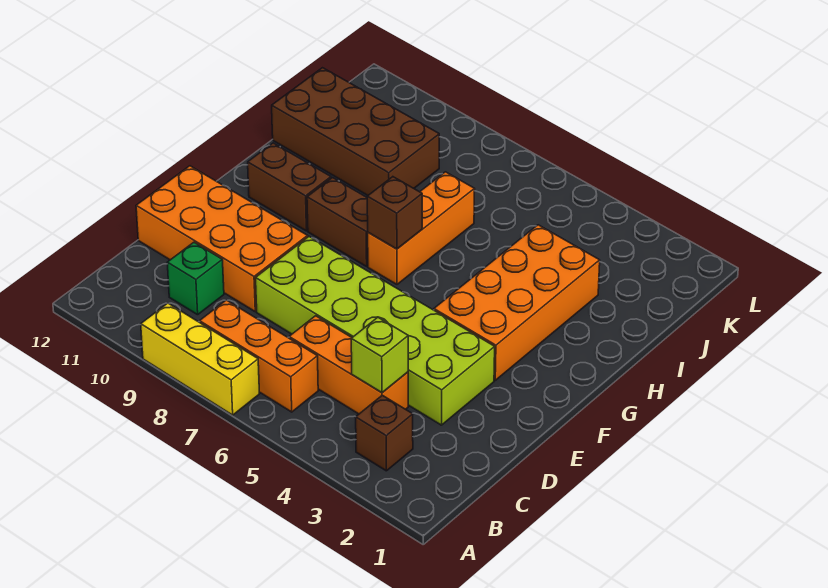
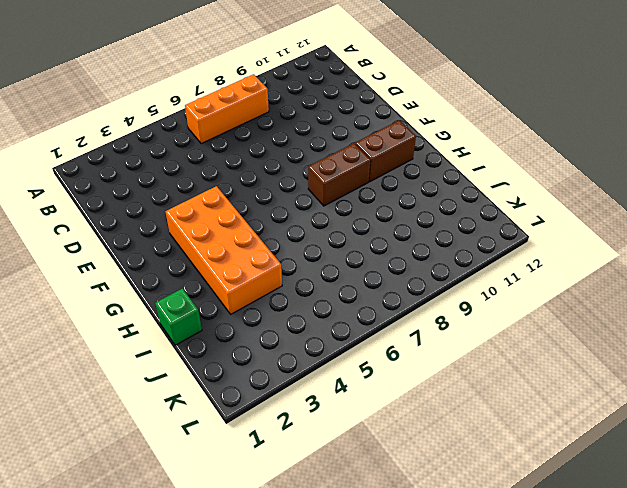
green brick I1 level 1 -> green brick C10 level 1
none -> yellow brick A7:A9 level 1
none -> brown brick B3 level 1
none -> orange brick C4:C6 level 1

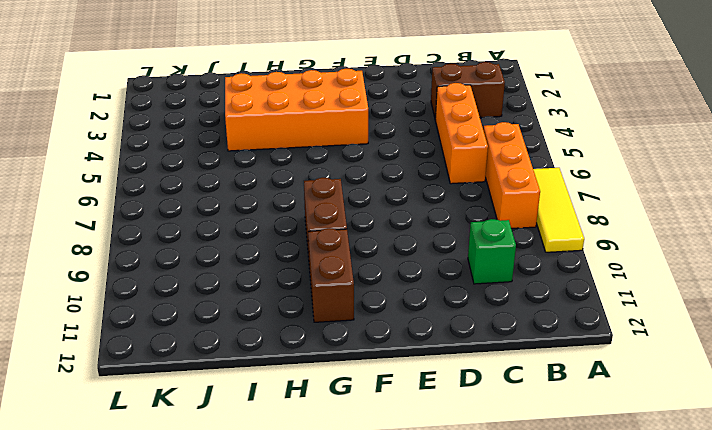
yellow tile A7:A9 level 1 -> yellow brick A7:A9 level 1
brown brick B3:C3 level 1 -> brown brick B3 level 1
none -> lime brick D3:E8 level 1
none -> orange brick D9:E12 level 1
none -> orange brick G7:I7 level 1

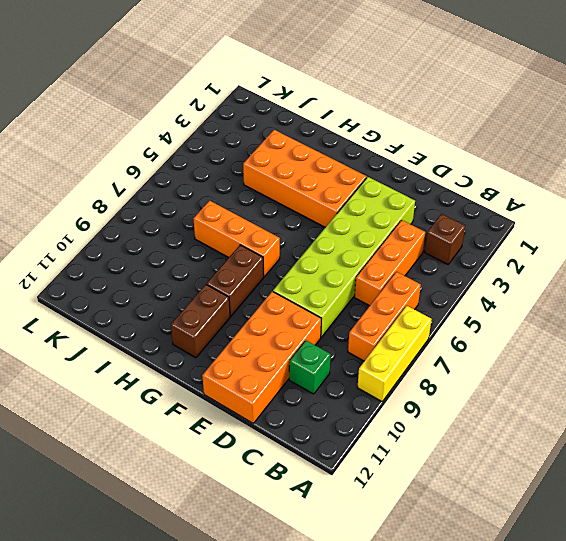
none -> brown brick I9:J12 level 1
none -> lime brick C4 level 2
none -> brown brick G7 level 2

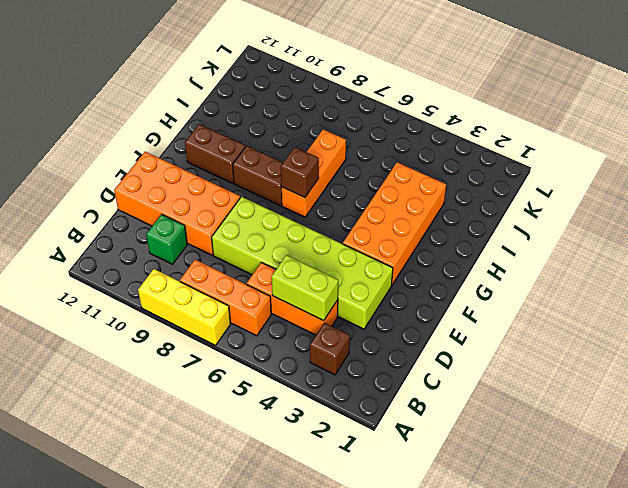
lime brick C4:C5 level 2 -> lime brick C4 level 2
none -> brown brick I9:J12 level 1

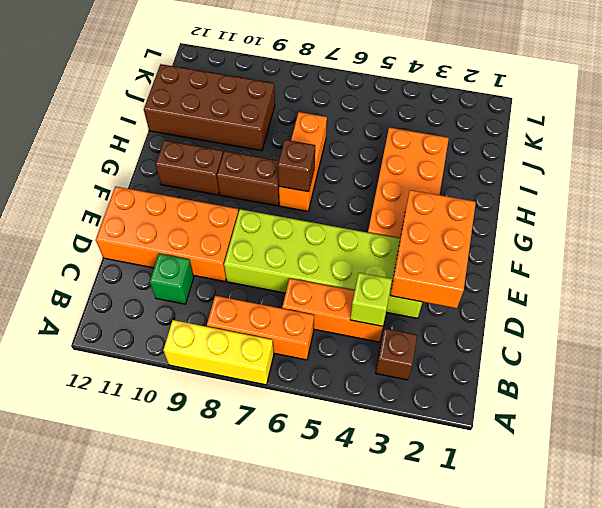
orange brick D2:F3 level 2 -> none

